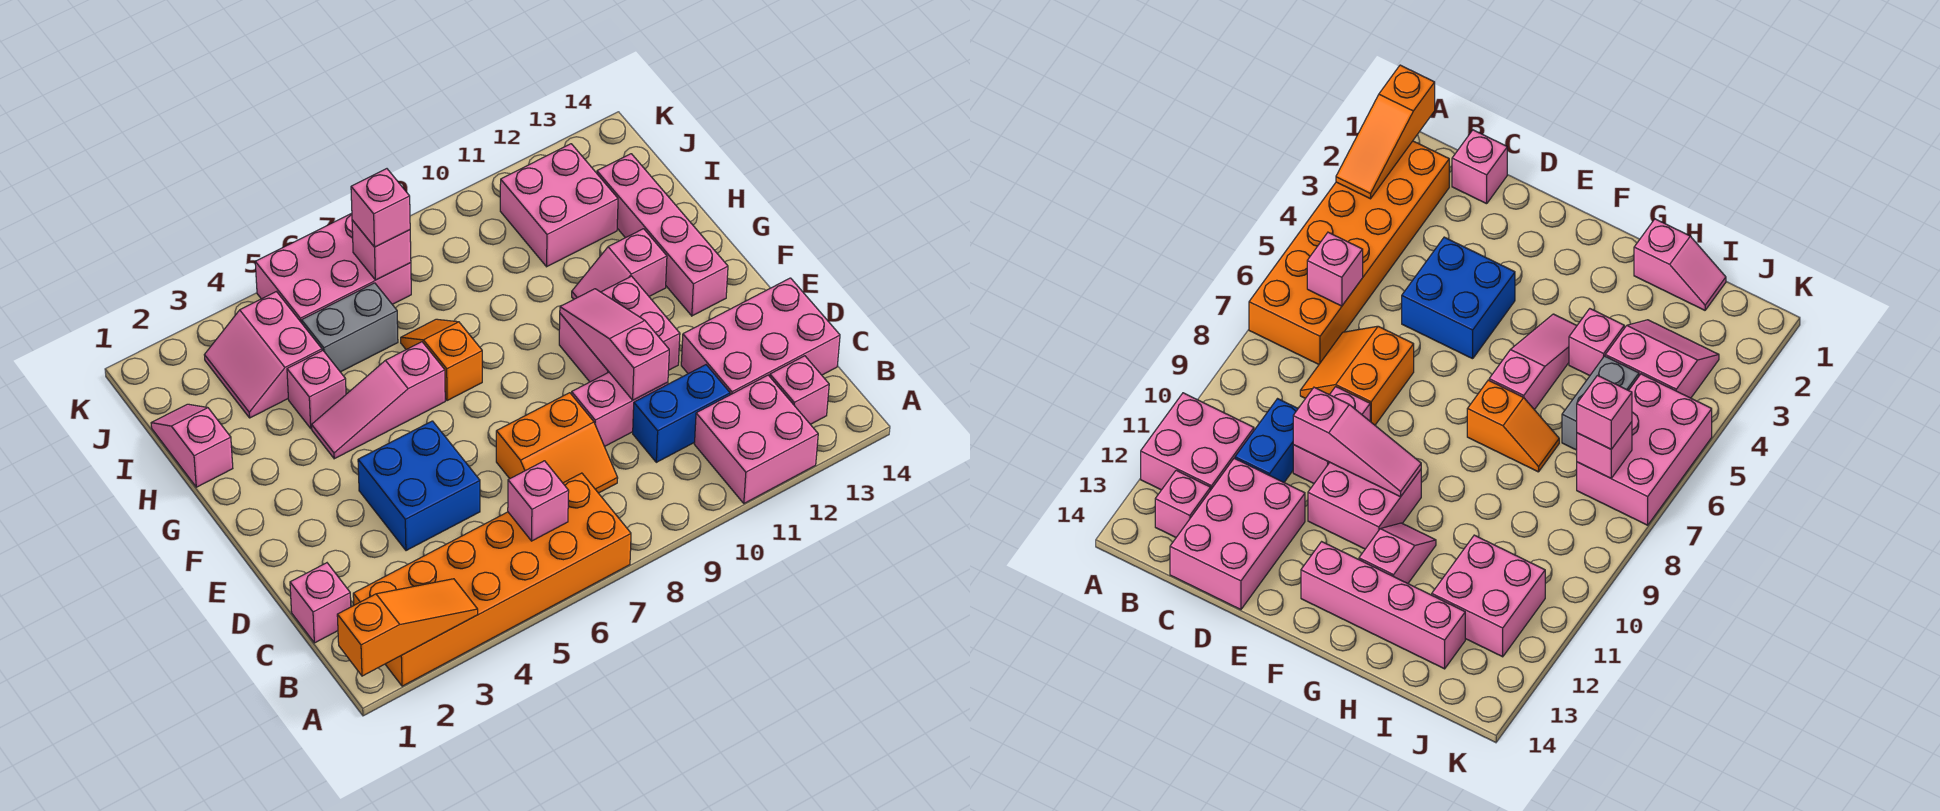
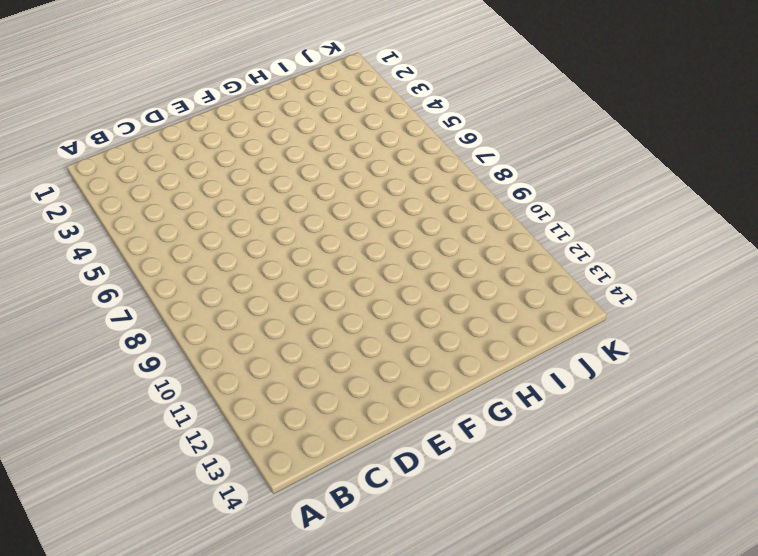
none -> orange brick A2:B7 level 1
none -> pink brick A11:B12 level 1
none -> pink brick B13 level 1

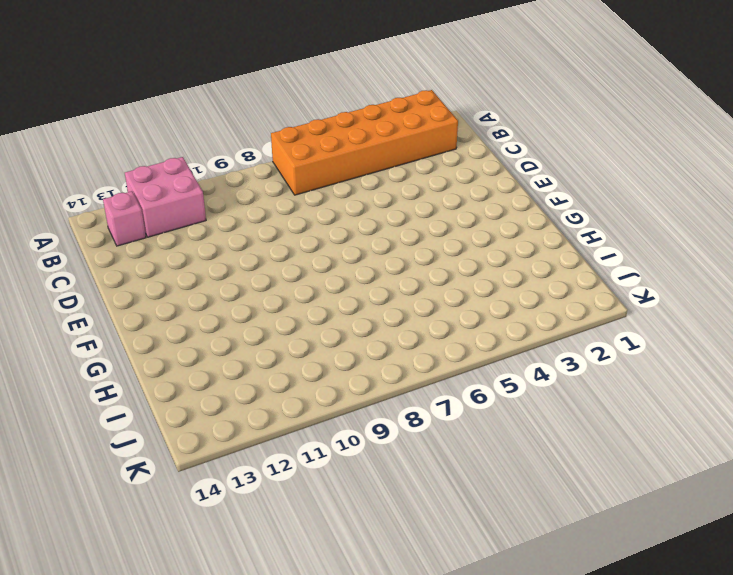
none -> pink brick C1 level 1
none -> orange slope C7:D8 level 1 top D
none -> blue brick C10:C11 level 1

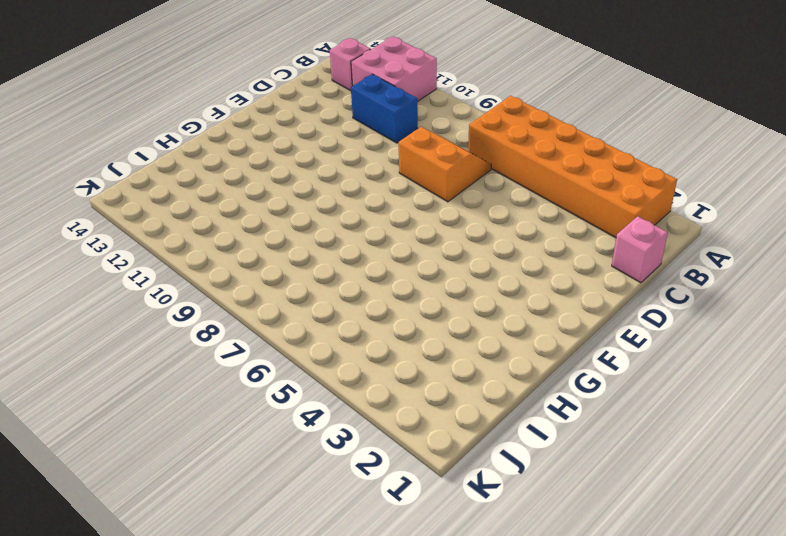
none -> pink brick C12:D14 level 1
none -> blue brick D4:E5 level 1
none -> pink brick D9:D10 level 1

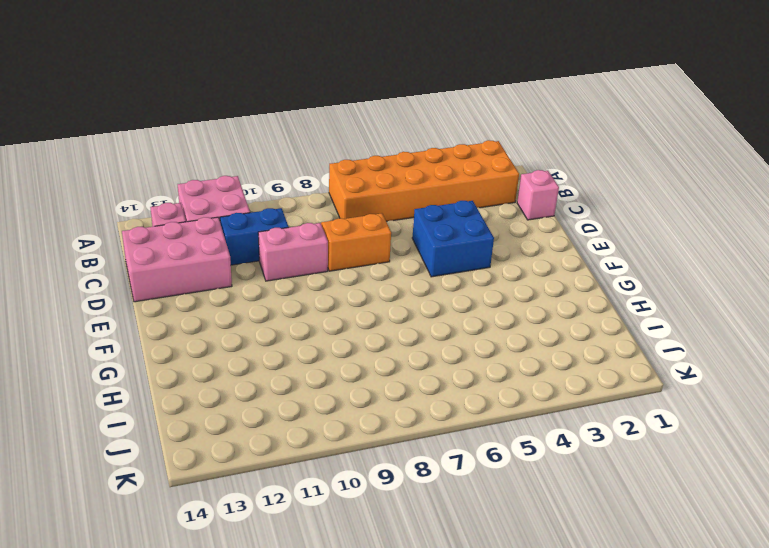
none -> pink brick E10:F11 level 1
none -> pink brick F13:I13 level 1
none -> pink slope G4:G6 level 1 top 6

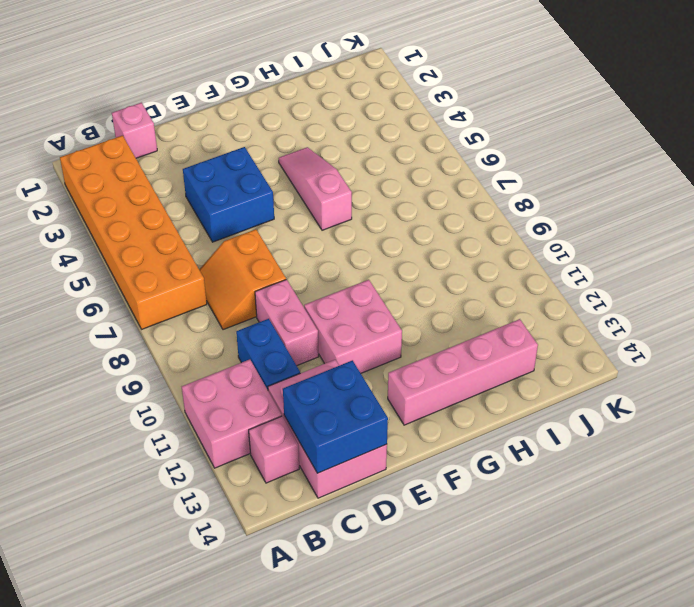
blue brick C13:D14 level 2 -> none
none -> orange slope G7:H7 level 1 top G
none -> pink slope G11:G12 level 1 top 12
none -> pink slope H1:I1 level 1 top H

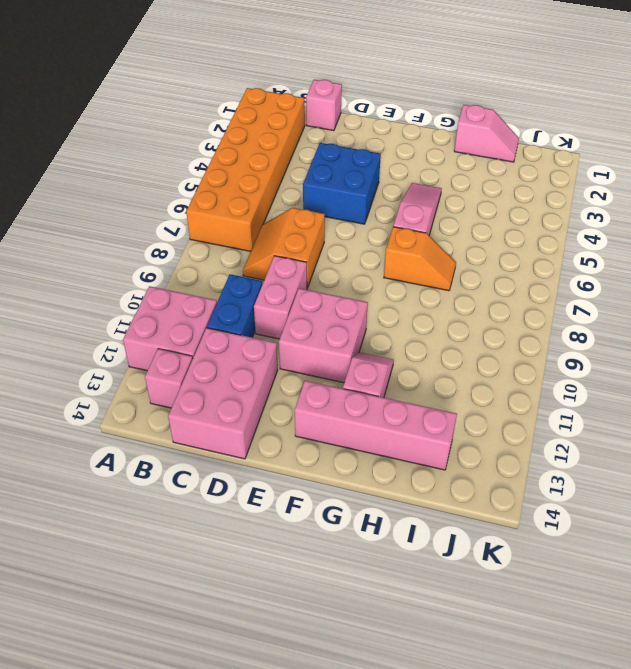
none -> pink brick H4 level 1
none -> pink slope I3:J4 level 1 top 4
none -> grey brick I5:I6 level 1

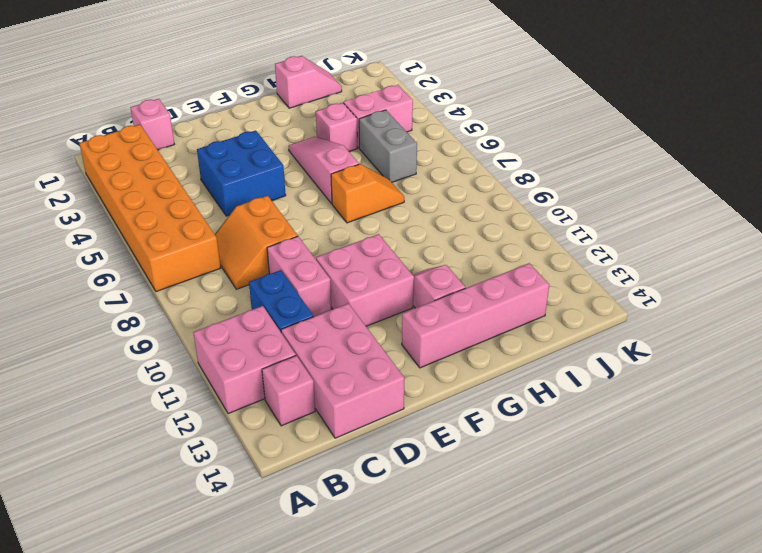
none -> pink brick I11:J12 level 1
none -> pink brick J5:K7 level 1
none -> orange slope A1:A3 level 2 top 1

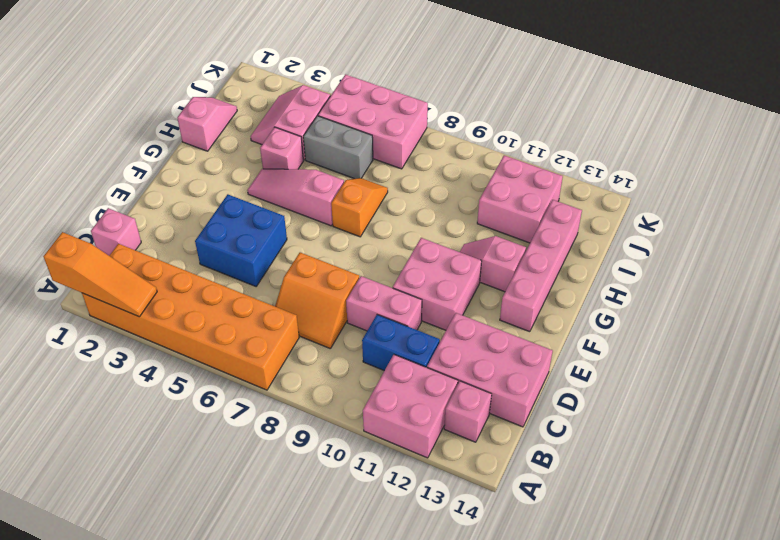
none -> pink brick B6 level 2
none -> pink slope D10:F10 level 2 top D
none -> pink brick J7 level 2

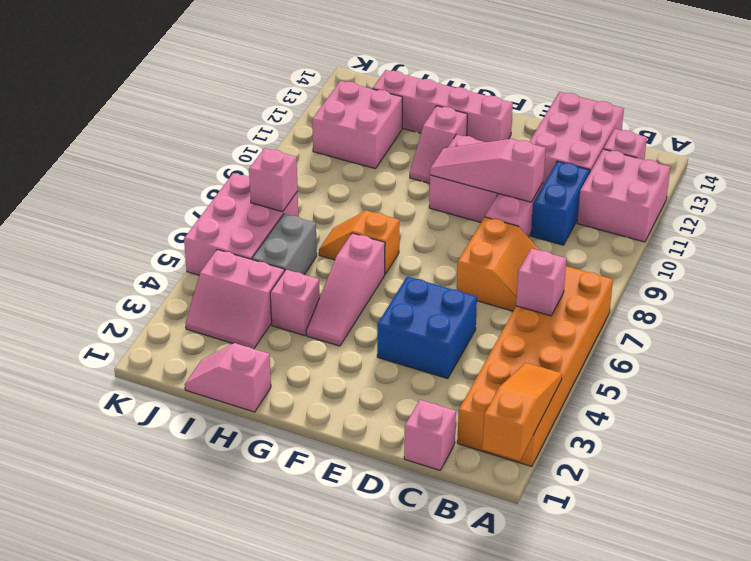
none -> pink brick J7 level 3

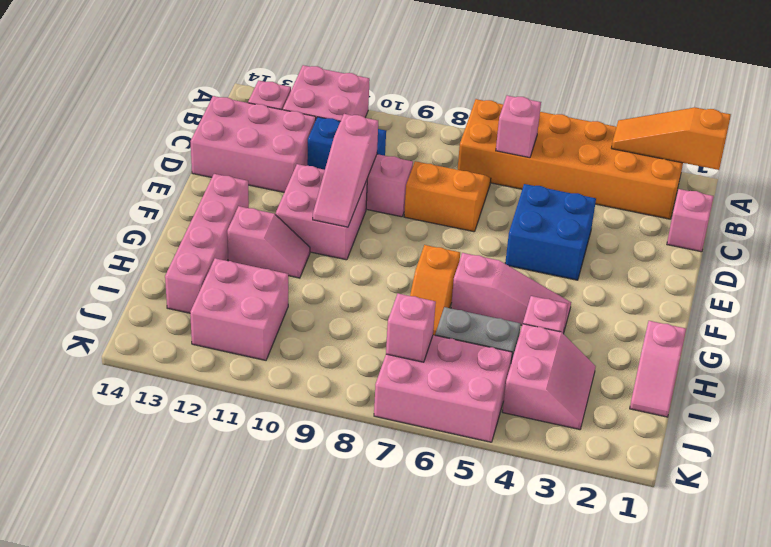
none -> pink brick J7 level 3

